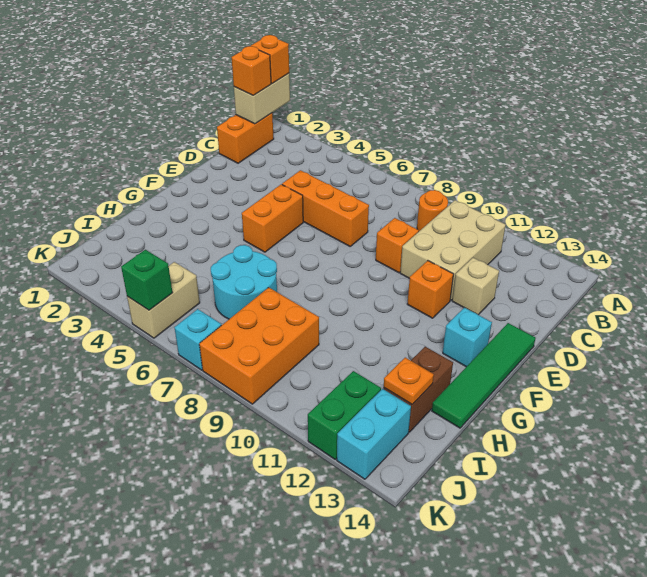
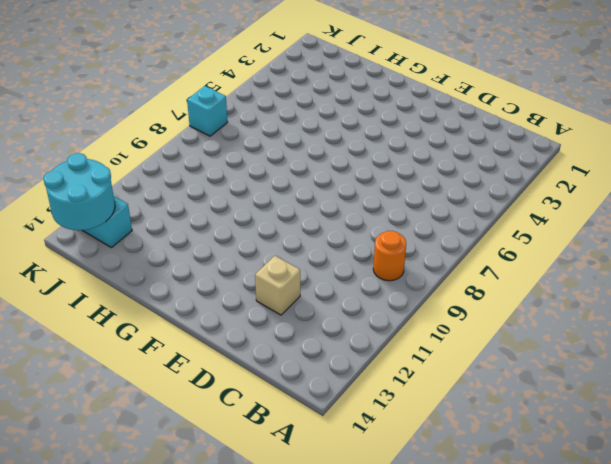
cyan round brick J13:K14 level 2 -> cyan round brick H6:I7 level 1
none -> orange brick B1:C1 level 1
none -> tan brick B10:D11 level 1
none -> orange brick D5:D7 level 1

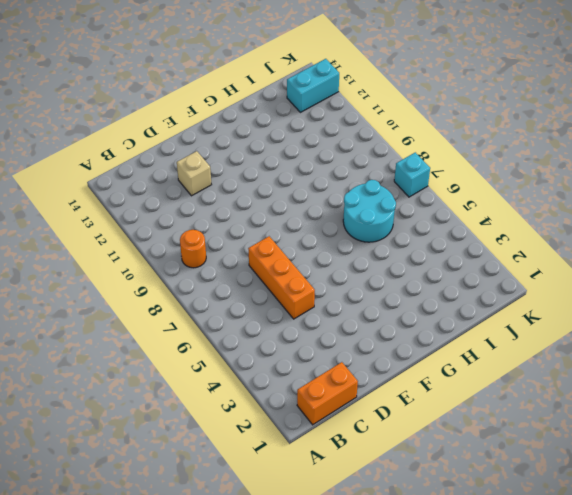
none -> tan brick B10:D11 level 1
none -> orange brick D9 level 1
none -> orange brick E5:F5 level 1

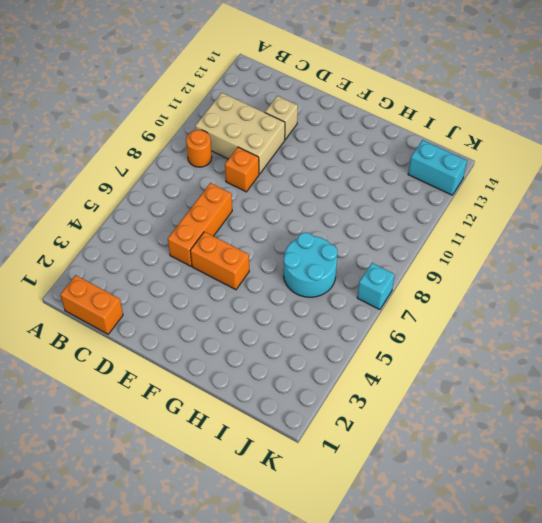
none -> orange brick E11 level 1
none -> green tile E14:H14 level 1
none -> cyan brick F13 level 1

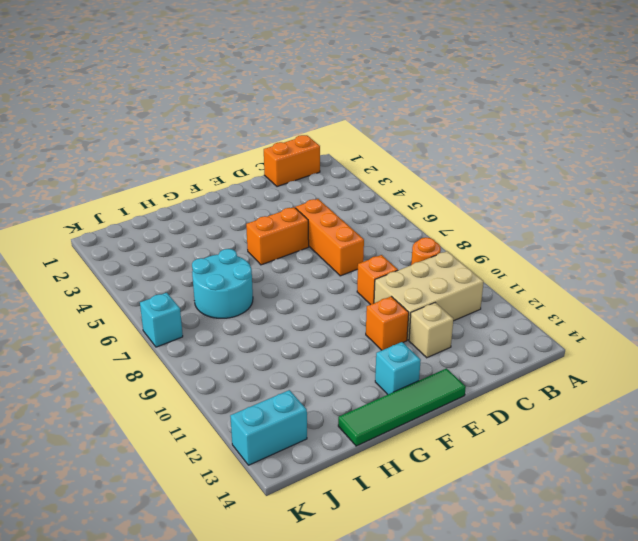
none -> brown brick H13:I13 level 1
none -> orange brick I8:K9 level 1
none -> tan brick J5:K5 level 1

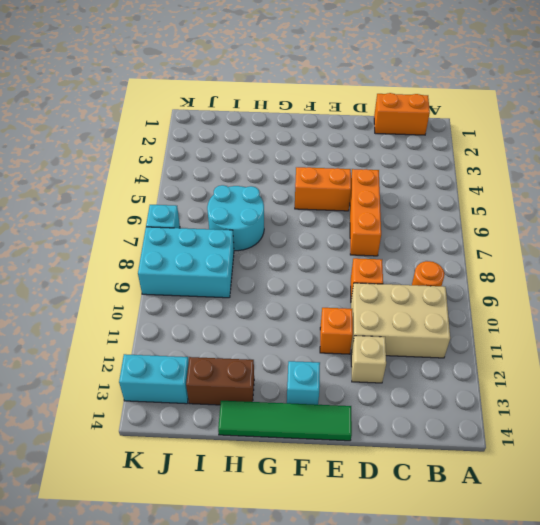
cyan brick I8:K9 level 1 -> orange brick I8:K9 level 1
none -> tan brick J5:K5 level 1
none -> green brick J12:K12 level 1
none -> tan brick A1:B1 level 2

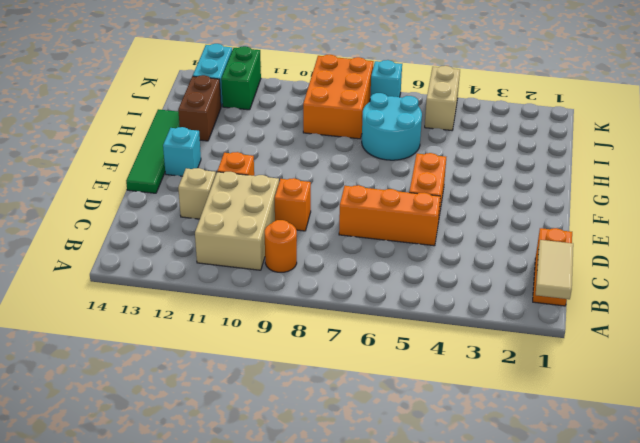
tan tile A1:B1 level 2 -> tan brick A1:B1 level 2
none -> orange plate I13 level 2
none -> green brick K5 level 2
none -> orange brick A1 level 3

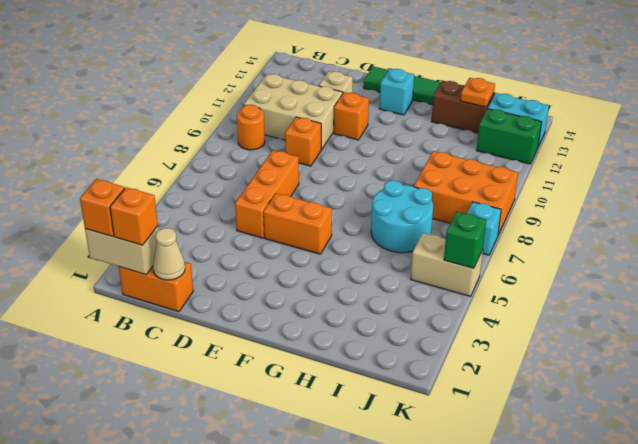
tan cone C1 level 2 -> none

